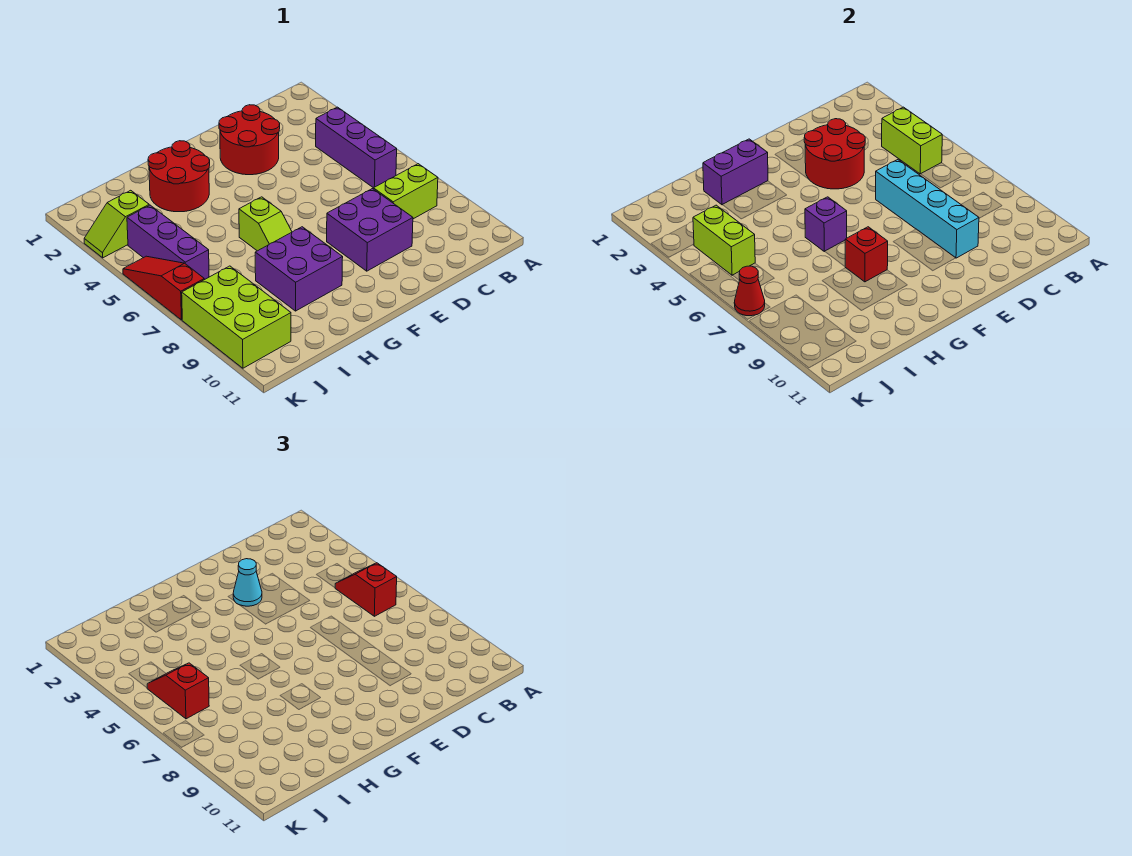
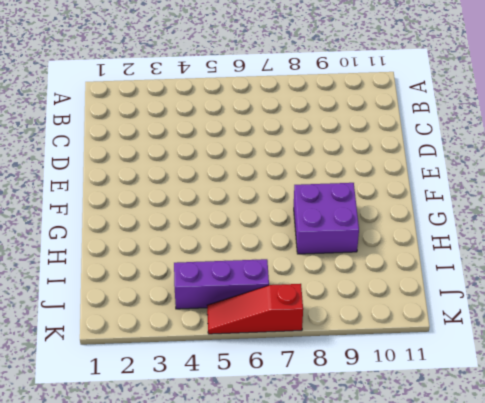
none -> purple brick B4:B6 level 1
none -> lime brick B8:C8 level 1
none -> red round brick D2:E3 level 1

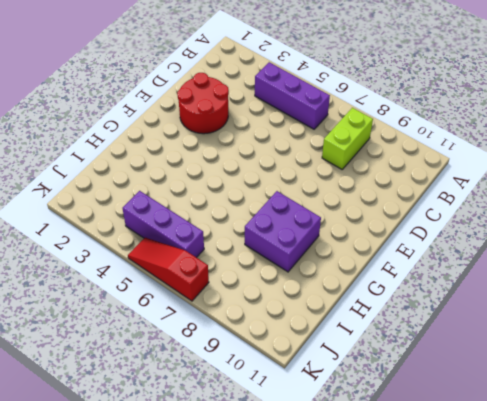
none -> purple brick D8:E9 level 1
none -> red round brick G2:H3 level 1
none -> lime slope G6:G7 level 1 top 6

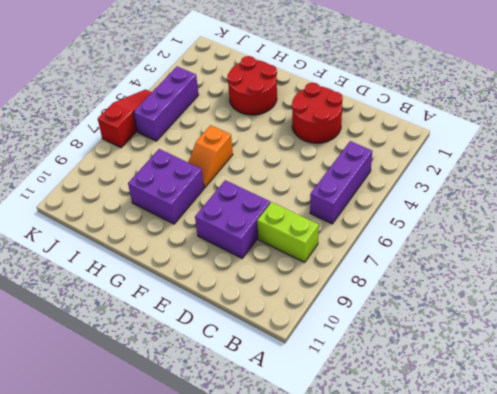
orange slope G6:G7 level 1 top 6 -> lime slope G6:G7 level 1 top 6
none -> lime slope J3:K3 level 1 top J
none -> lime brick J8:K10 level 1
none -> lime brick B4:B5 level 2

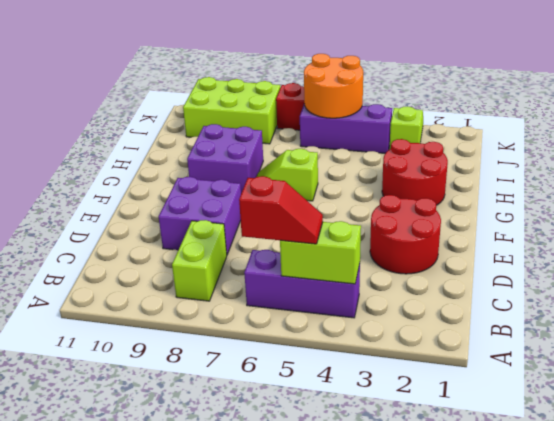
orange round brick J5:K6 level 2 -> lime brick J4:J5 level 2
none -> red round brick D3:E4 level 2
none -> cyan brick D6:D9 level 2
none -> purple brick G2:H2 level 2

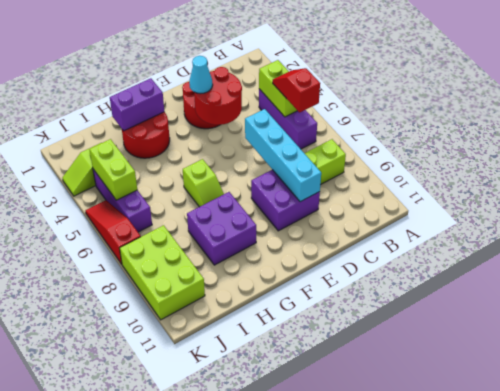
none -> purple brick G6 level 2
none -> red brick G8 level 2
none -> red cone K7 level 2

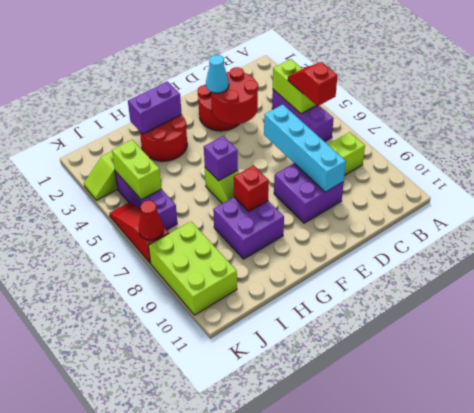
none -> red slope J5:J6 level 3 top 6

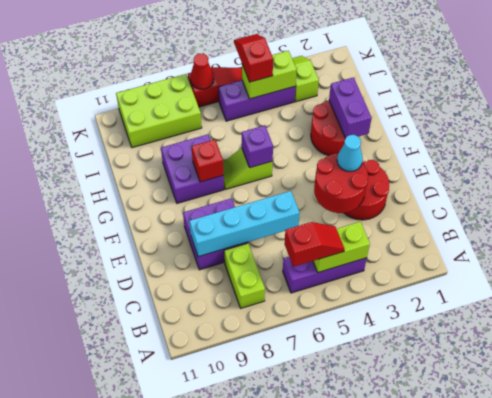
red slope J5:K5 level 3 top J -> red slope J5:J6 level 3 top 6

